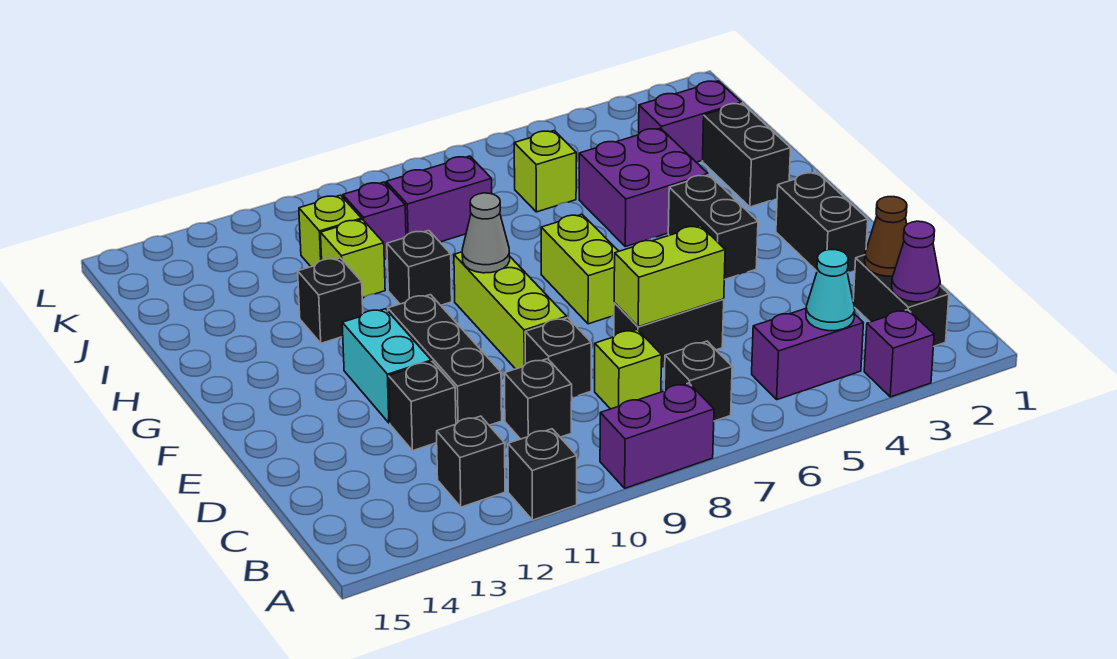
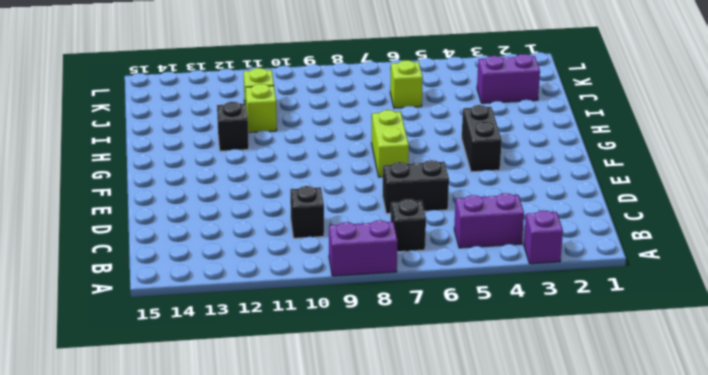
none -> black brick A11 level 1
none -> black brick B2:C2 level 1
none -> black brick B12 level 1
none -> lime brick C8 level 1

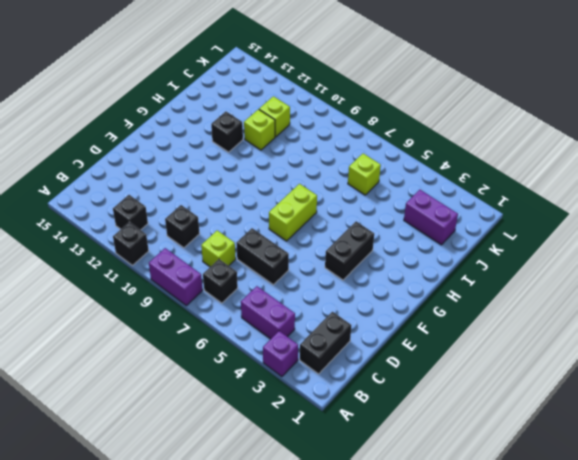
none -> black brick D9 level 1
none -> black brick D11:F11 level 1
none -> black brick D12 level 1
none -> black brick E2:F2 level 1

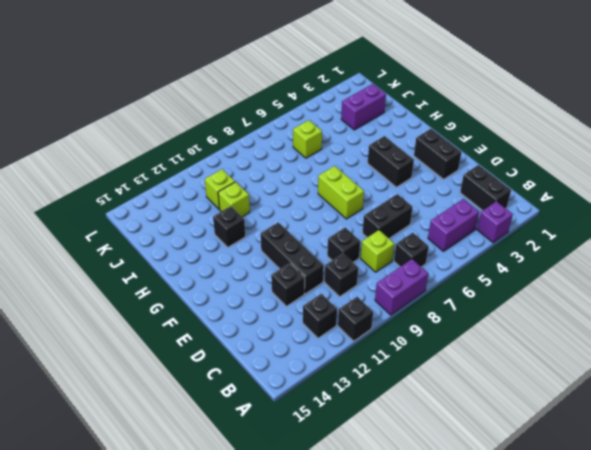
none -> lime brick E9:G9 level 1
none -> cyan brick E12:F12 level 1
none -> black brick H2:I2 level 1
none -> purple brick H4:I5 level 1

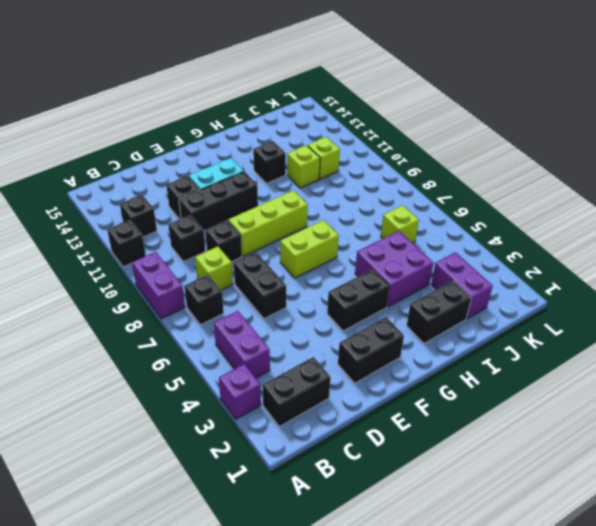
none -> black brick H10 level 1
none -> purple brick J8:J9 level 1
none -> purple brick J10 level 1
none -> purple cone B2 level 2

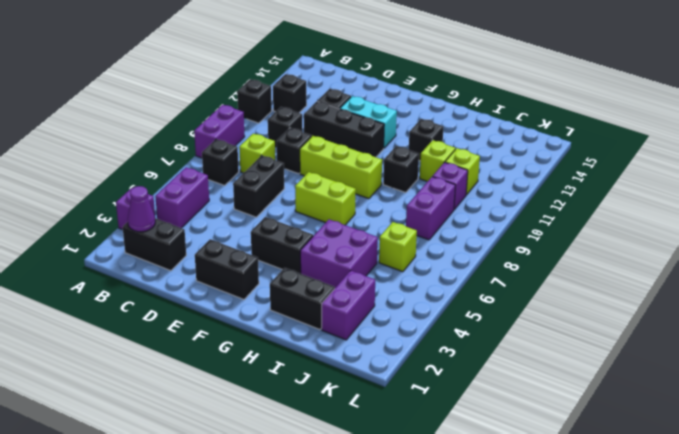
none -> cyan cone B4 level 2
none -> brown cone C2 level 2
none -> lime brick D6:D7 level 2
none -> grey cone G9 level 2

